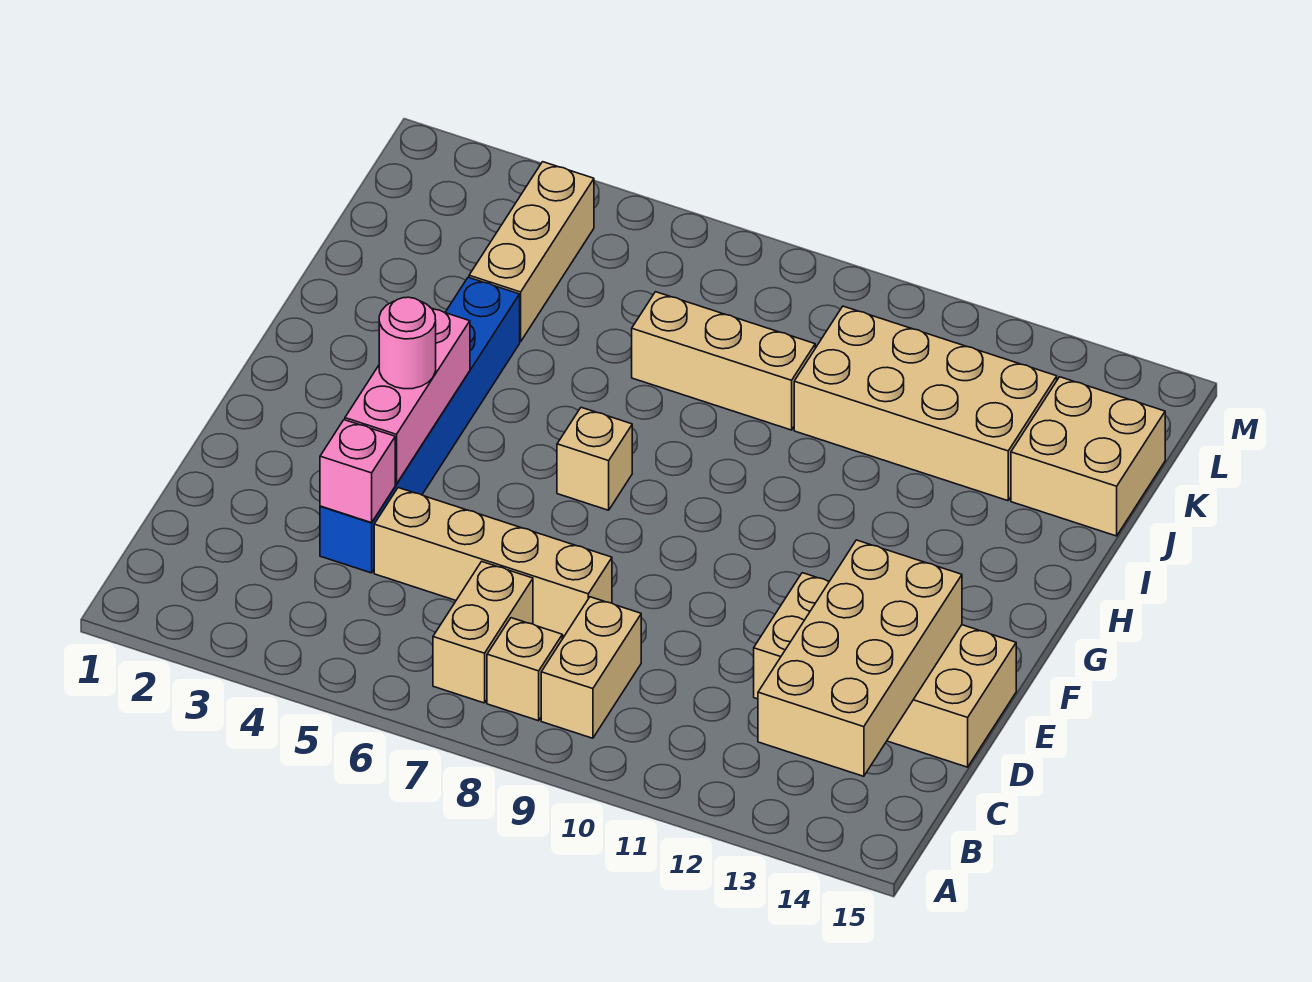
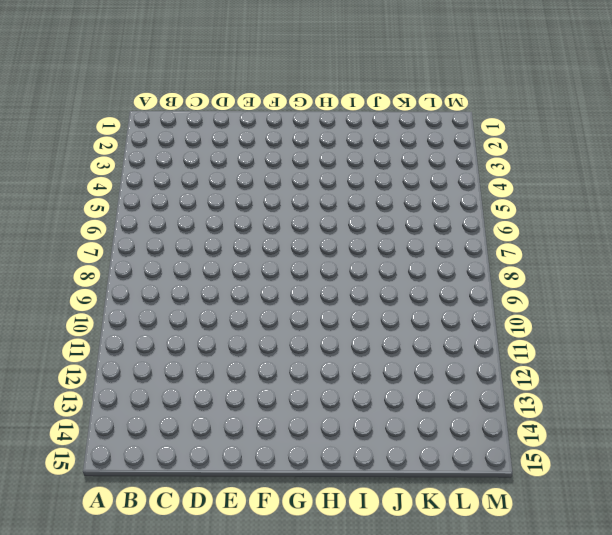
none -> tan brick B7:C7 level 1
none -> tan brick B8 level 1
none -> tan brick B9:C9 level 1

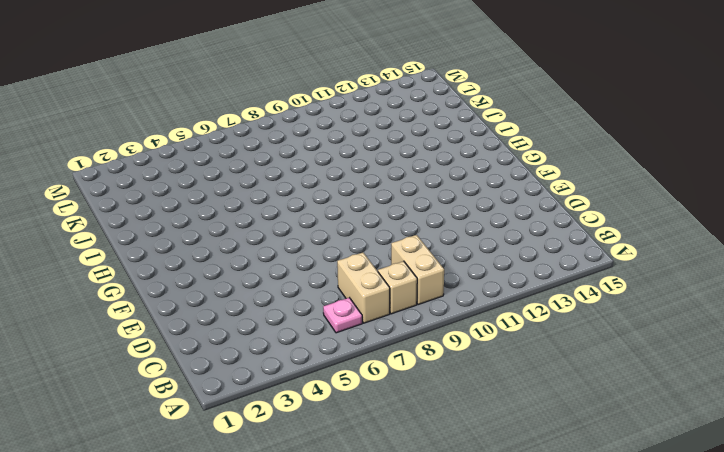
pink plate B6 level 1 -> none
none -> blue brick D4:I4 level 1
none -> tan brick D5:D8 level 1
none -> tan brick D12:E15 level 1

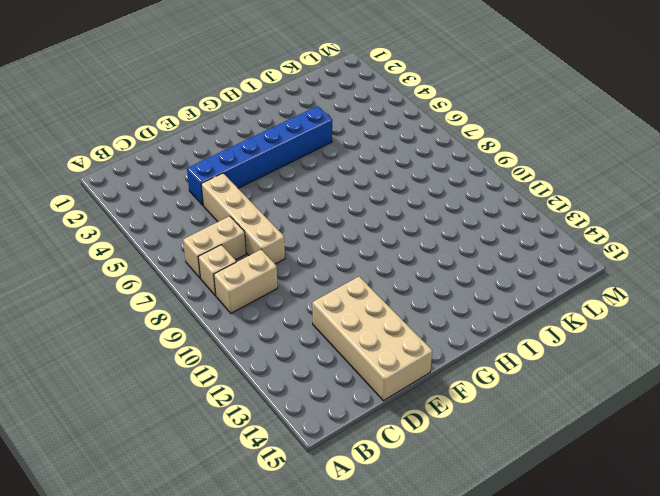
none -> tan brick G7 level 1
none -> tan brick J4:L4 level 1
none -> tan brick J7:J9 level 1

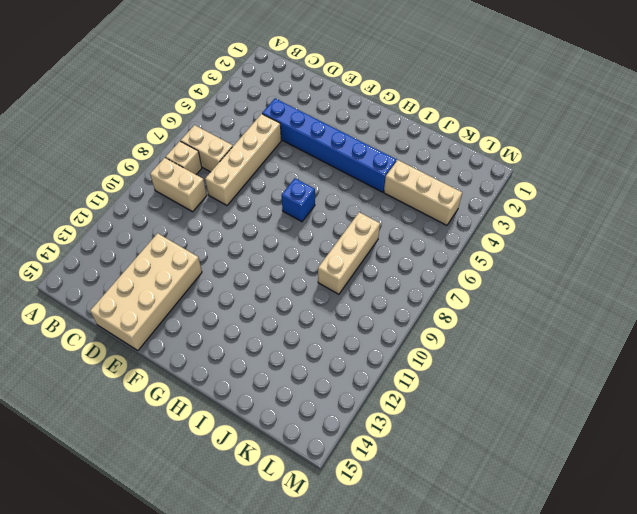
blue brick G7 level 1 -> tan brick G7 level 1
none -> tan brick J10:K13 level 1
none -> tan brick J14:K15 level 1
none -> tan brick B13:E14 level 2

